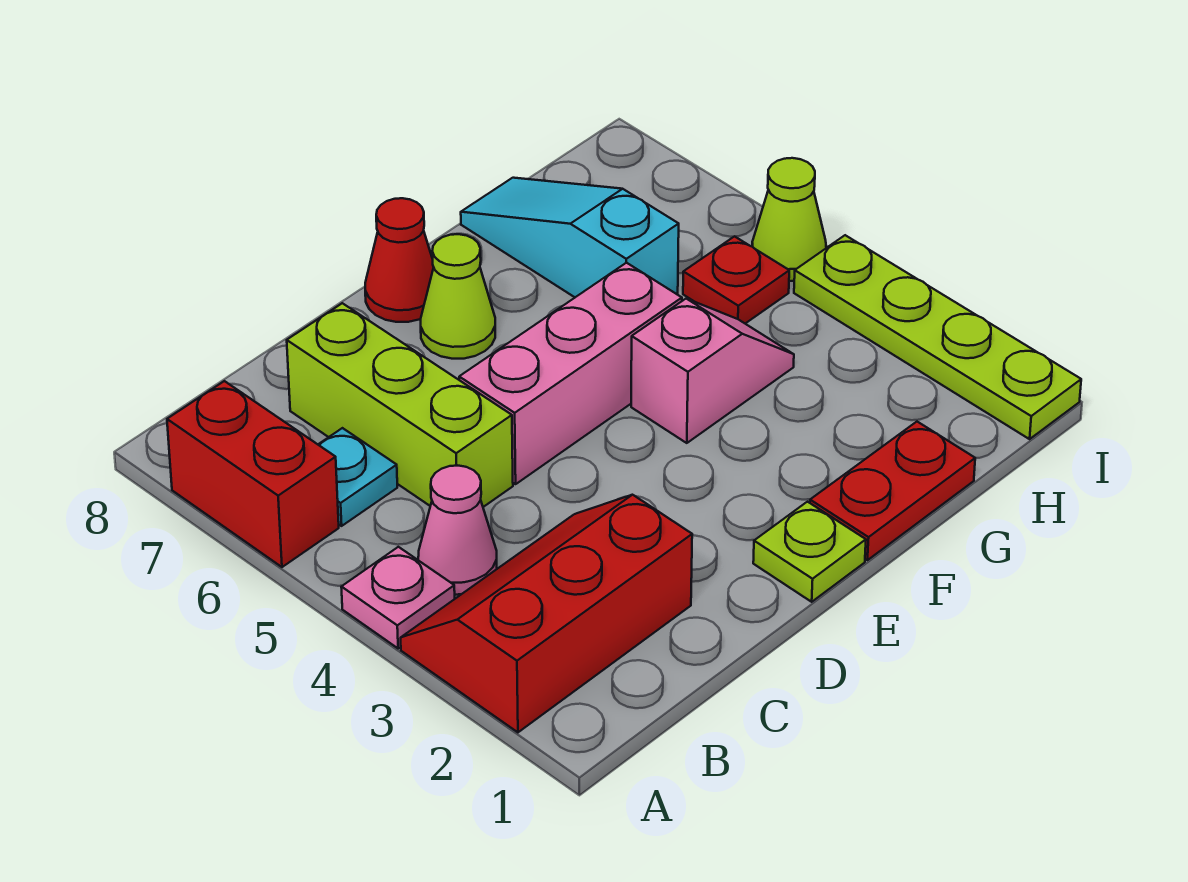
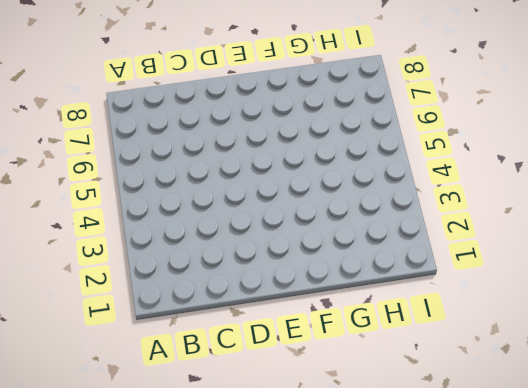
none -> red slope A2:C3 level 1 top 2
none -> pink plate A4 level 1
none -> red brick A6:A7 level 1

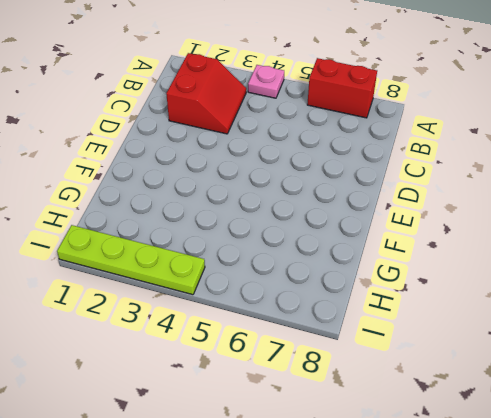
red slope B2:C3 level 1 top 2 -> red slope A2:C3 level 1 top 2
none -> pink cone B4 level 1
none -> cyan plate B6 level 1
none -> lime brick C5:C7 level 1

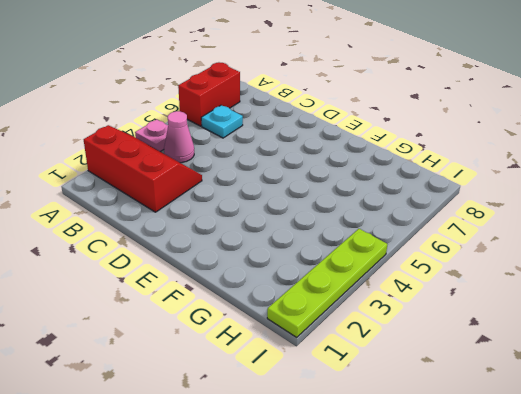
none -> lime brick C5:C7 level 1
none -> pink brick D5:F5 level 1
none -> lime plate E1 level 1

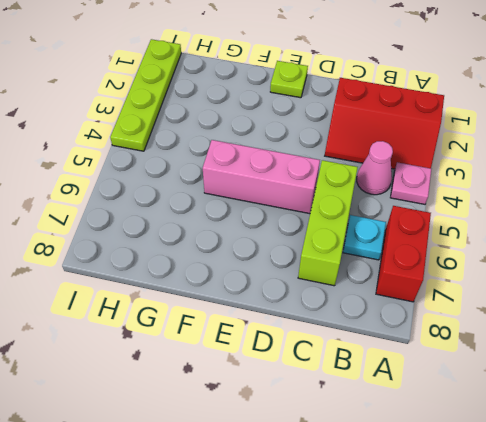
none -> lime cone E7 level 1
none -> red cone E8 level 1
none -> red plate F1:G1 level 1

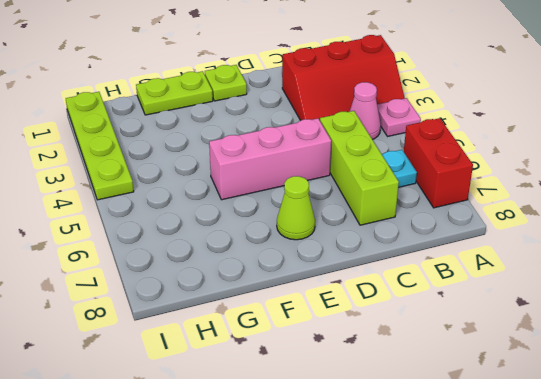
lime plate F1:G1 level 1 -> red plate F1:G1 level 1
none -> red cone E8 level 1
none -> pink slope F4:G4 level 1 top F
none -> cyan slope G6:G8 level 1 top 6

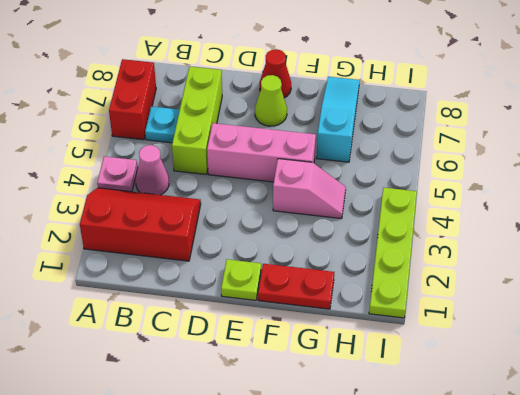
none -> red plate H5 level 1
none -> lime cone I5 level 1

